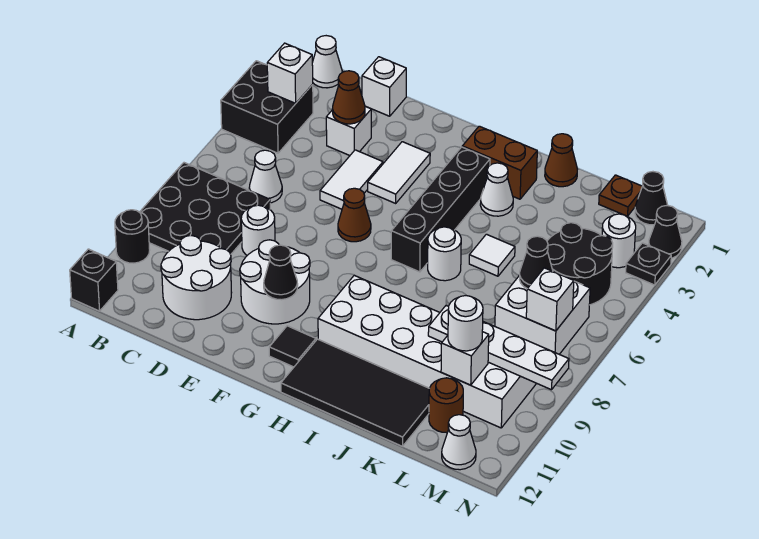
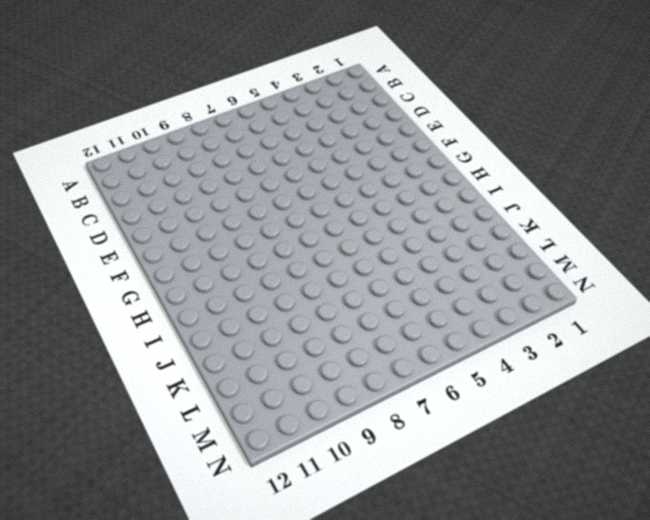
none -> black brick A3:B4 level 1
none -> black plate A7:C9 level 1
none -> black round brick A10 level 1
none -> black brick A12 level 1

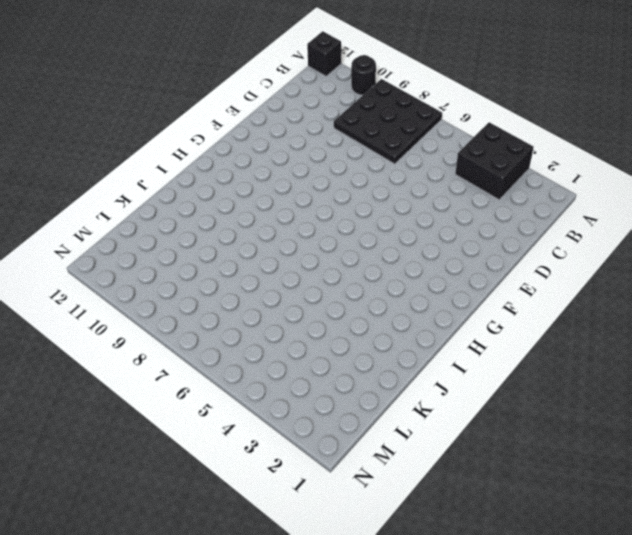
none -> white cone B1 level 1
none -> white cone C6 level 1
none -> white round brick C10:D11 level 1
none -> white brick D1 level 1

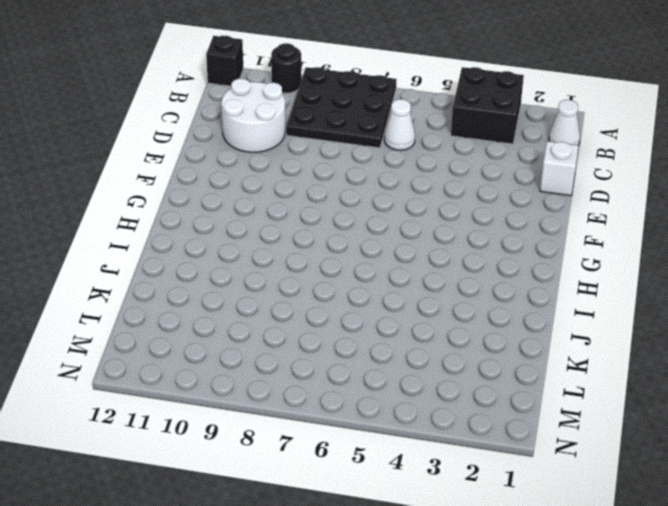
none -> white brick D3 level 1
none -> white round brick D8 level 1
none -> white tile E4:E5 level 1
none -> white round brick E9:F10 level 1

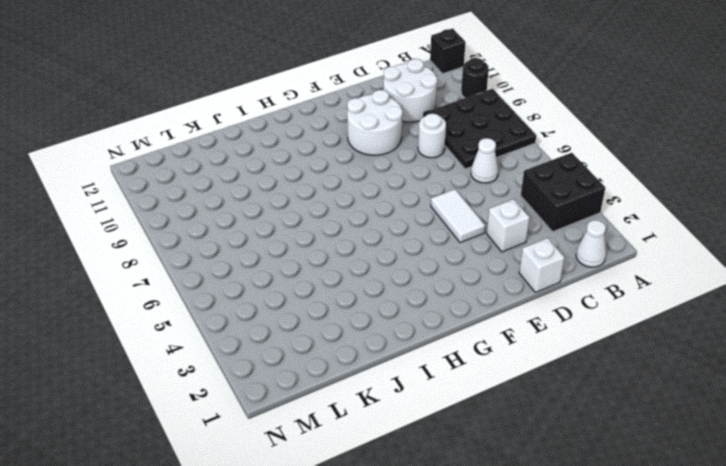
none -> white tile F3:F4 level 1
none -> brown cone F6 level 1
none -> black tile G11 level 1
none -> brown brick H2:I2 level 1

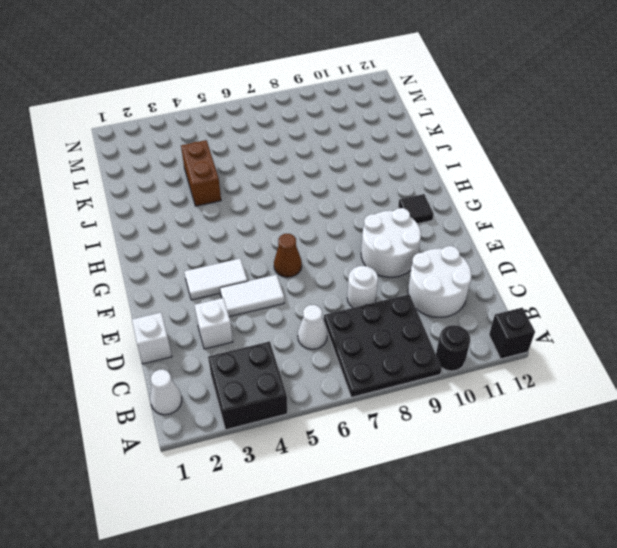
brown brick J4:K4 level 1 -> brown brick H2:I2 level 1
none -> black brick H3:H6 level 1
none -> white brick H9:M10 level 1
none -> black tile H11:K12 level 1
none -> white cone I3 level 1

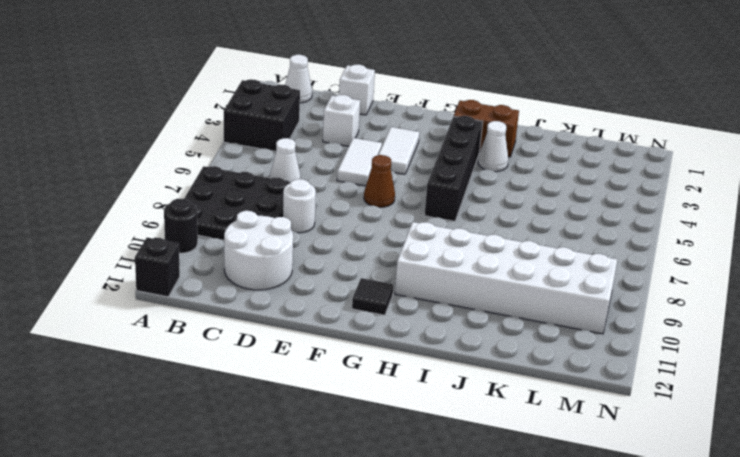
none -> white round brick E9:F10 level 1
none -> black tile H11:K12 level 1
none -> white round brick I6 level 1
none -> brown cone J1 level 1

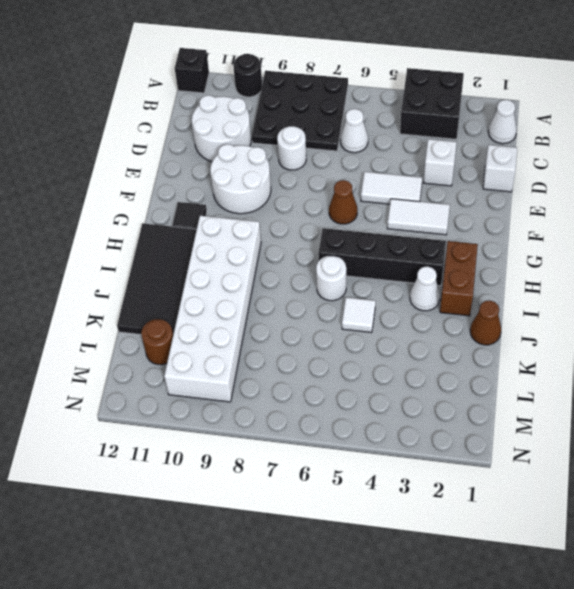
none -> brown plate L1 level 1
none -> black round brick L4:M5 level 1
none -> white brick L6:M7 level 1
none -> black cone M1 level 1

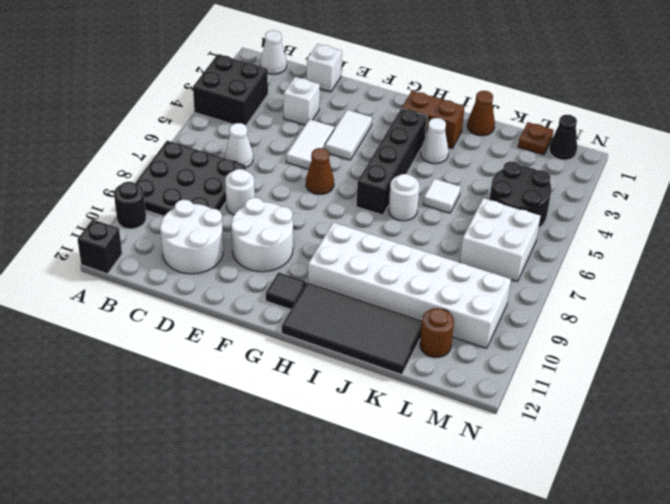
none -> white round brick M3 level 1
none -> white cone M12 level 1
none -> black cone N2 level 1
none -> black plate N3 level 1

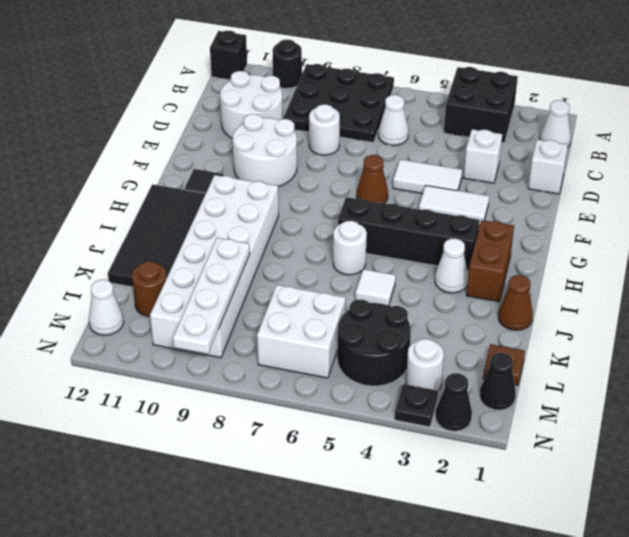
none -> white brick B3 level 2
none -> brown cone D3 level 2
none -> black cone F10 level 2
none -> black cone L6 level 2

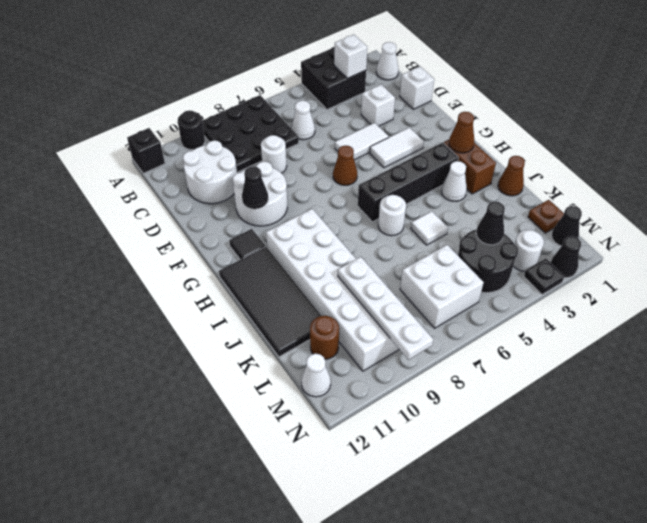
brown cone H2 level 2 -> brown cone D3 level 2
black cone L4 level 2 -> black cone L6 level 2
none -> white brick L10 level 2
none -> white brick M7 level 2
none -> white round brick L10 level 3

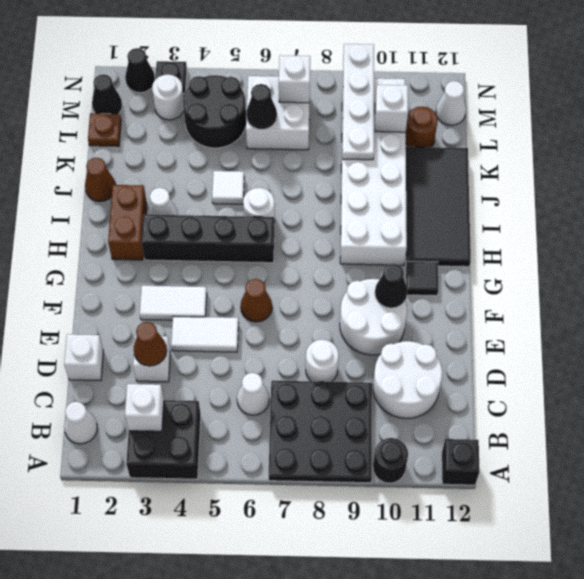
none -> white round brick L10 level 3

